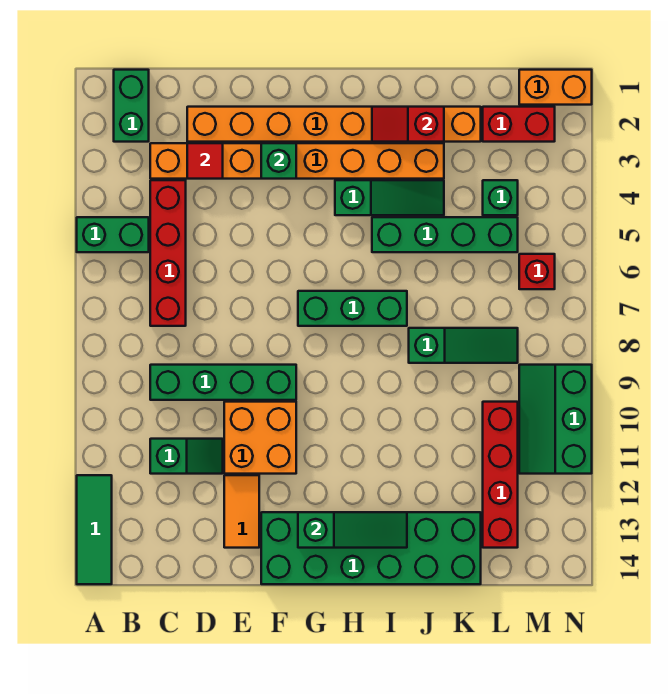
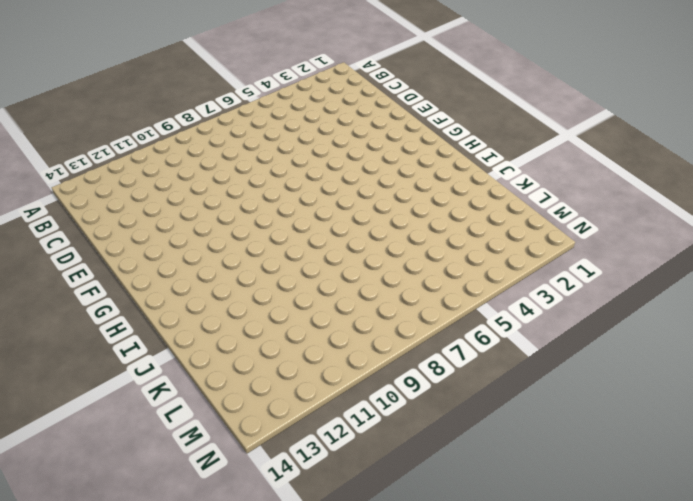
none -> green brick A5:B5 level 1
none -> green tile A12:A14 level 1
none -> green brick B1:B2 level 1

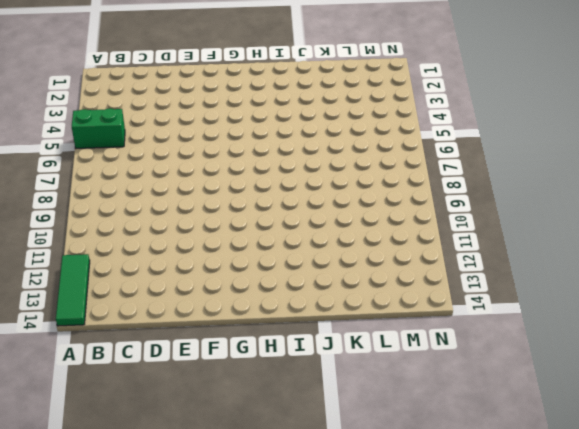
none -> green brick B1:B2 level 1
none -> orange brick C3:J3 level 1
none -> red brick C4:C7 level 1

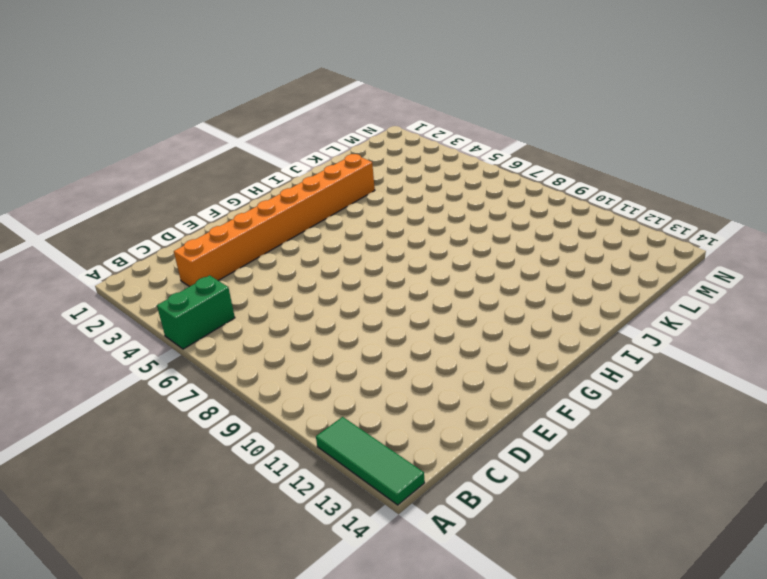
none -> green brick B1:B2 level 1
none -> red brick C4:C7 level 1
none -> green brick C9:F9 level 1

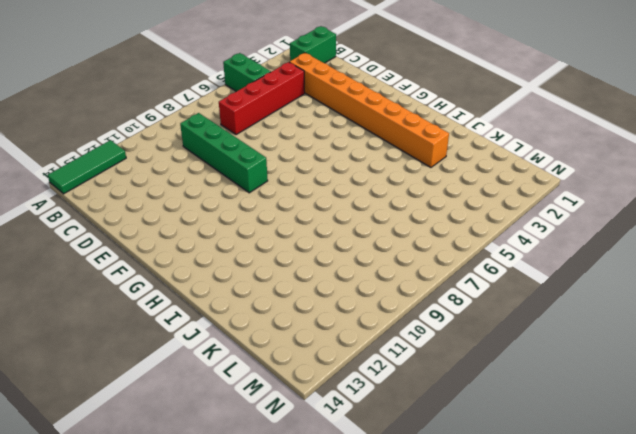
none -> green slope C11:D11 level 1 top C
none -> orange brick D2:K2 level 1
none -> orange brick E10:F11 level 1

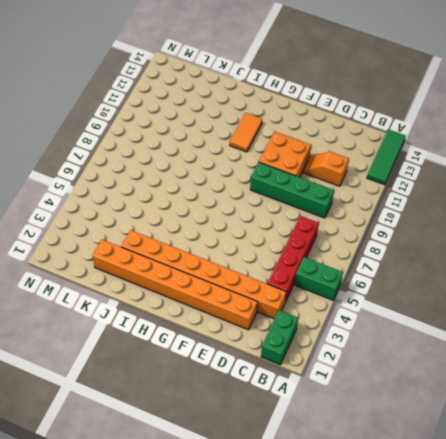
orange slope C11:D11 level 1 top C -> green slope C11:D11 level 1 top C
orange tile H11:H12 level 1 -> orange tile E12:E13 level 1
none -> green brick F13:K14 level 1
none -> green brick G7:I7 level 1
none -> green slope H4:J4 level 1 top H

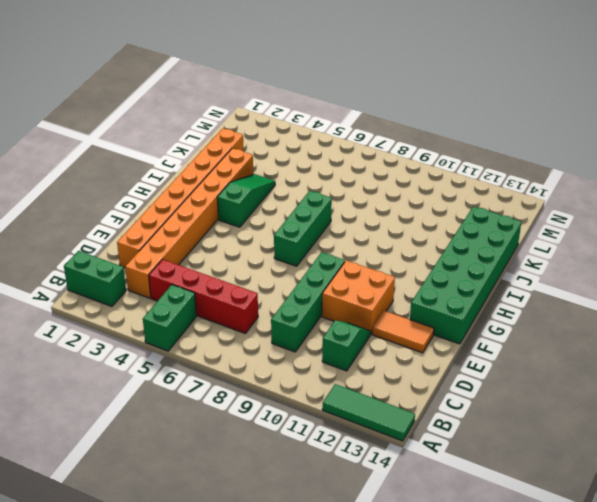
none -> green brick I5:L5 level 1
none -> green slope J8:L8 level 1 top J
none -> red brick L2:M2 level 1

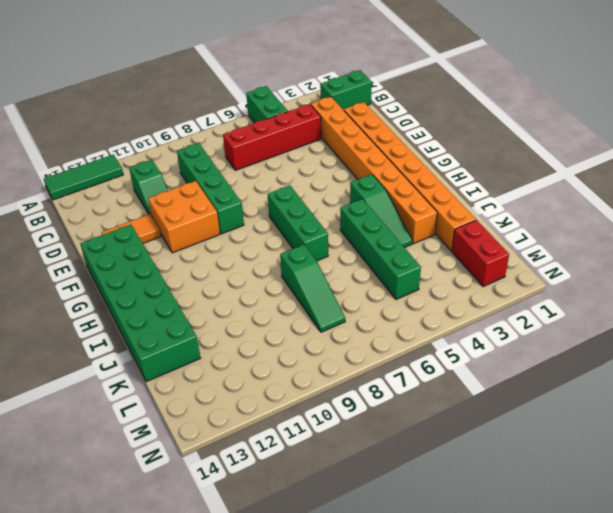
none -> green brick L4 level 1
none -> red brick L10:L13 level 1
none -> orange brick M1:N1 level 1

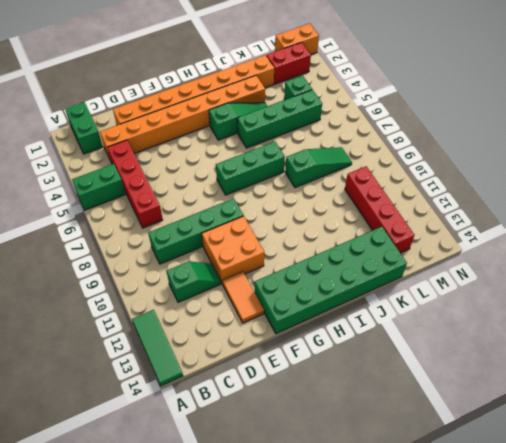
none -> red brick M6 level 1
none -> green slope M9:N11 level 1 top N
none -> red tile D3 level 2

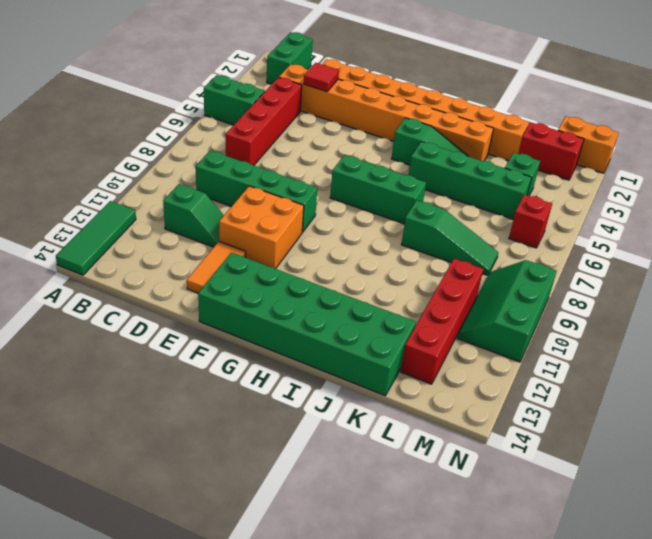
none -> green brick F3 level 2
none -> green slope G13:I13 level 2 top G
none -> red slope I2:J2 level 2 top J

